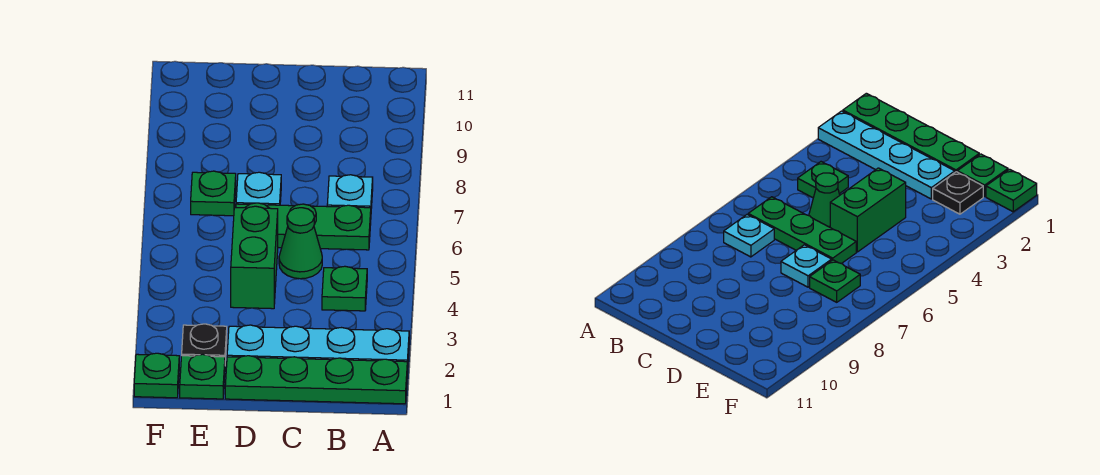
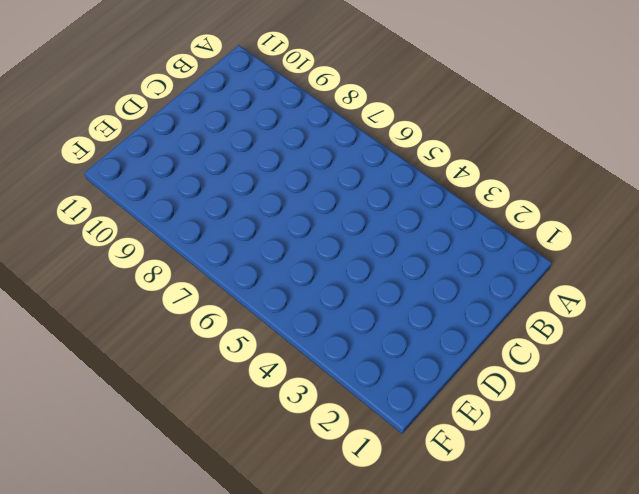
none -> green plate A1:D1 level 1
none -> cyan plate A2:D2 level 1
none -> green plate B4 level 1

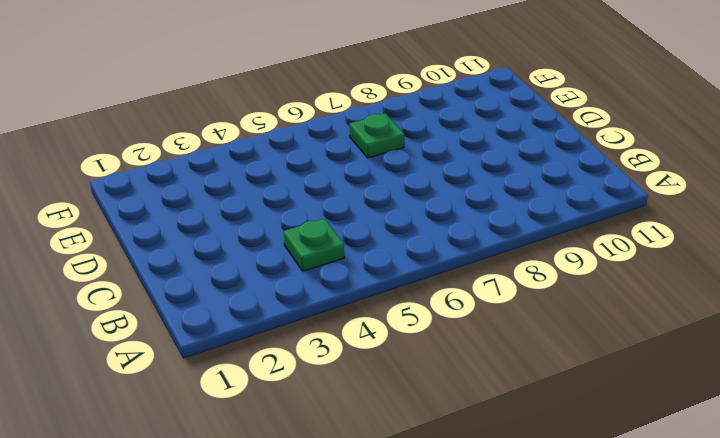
none -> green plate A1:D1 level 1
none -> cyan plate A2:D2 level 1
none -> green plate B6:D6 level 1

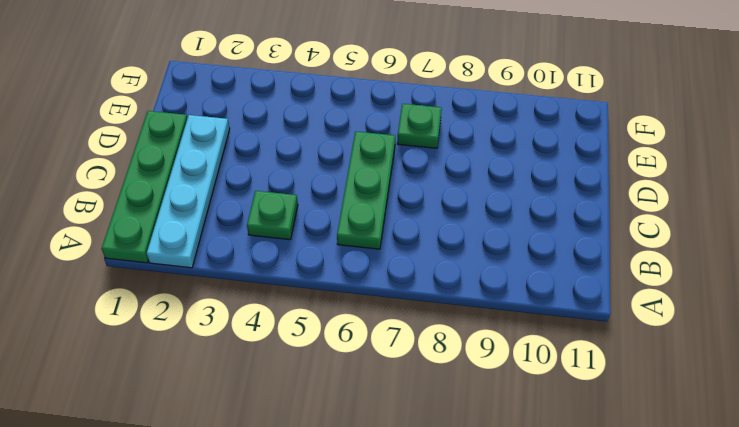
none -> cyan plate B7 level 1
none -> green cone C5 level 1
none -> green brick D4:D5 level 1

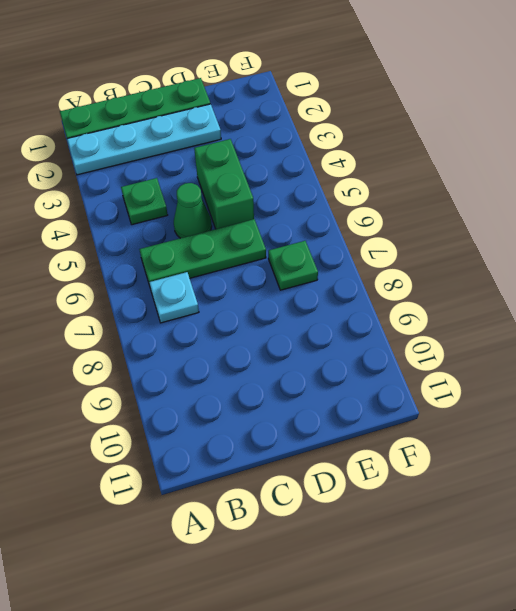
none -> cyan plate D7 level 1
none -> green plate E1 level 1
none -> black plate E2 level 1

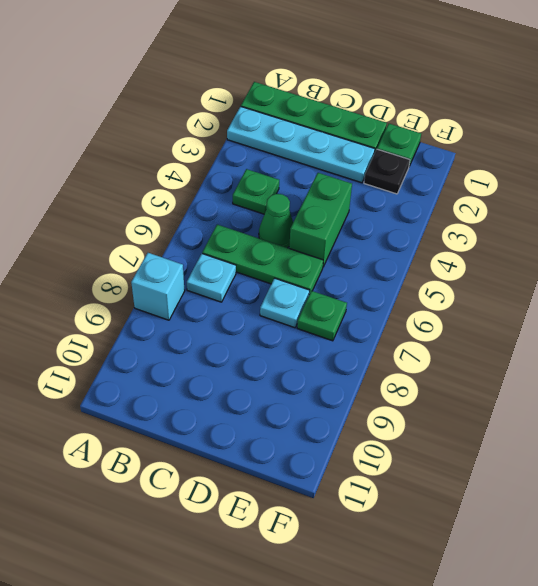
cyan brick A8 level 1 -> none
none -> green plate F1 level 1

